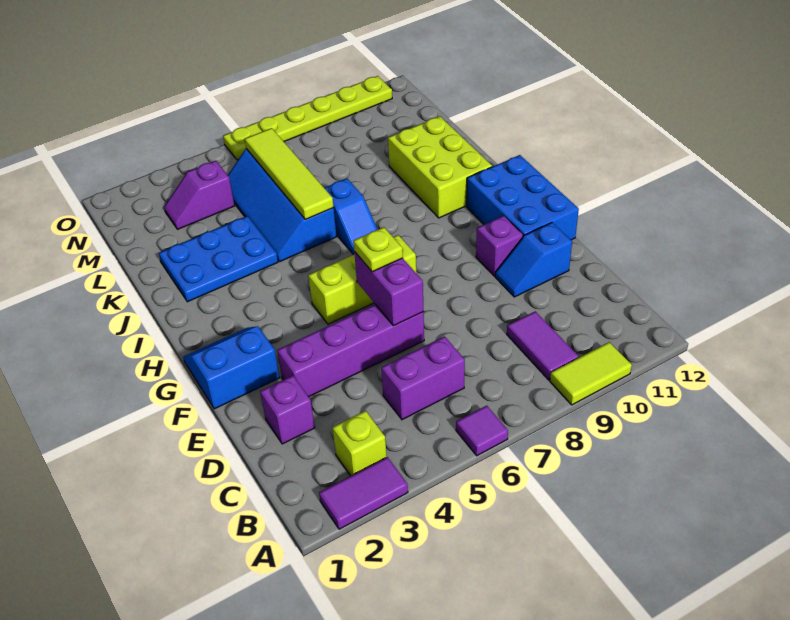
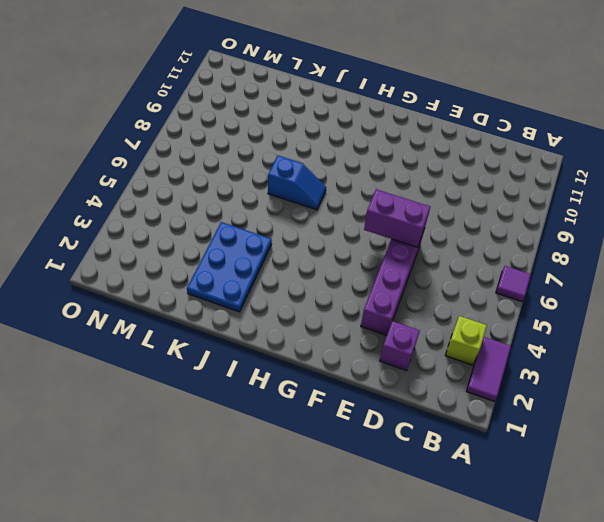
none -> lime tile A9:A10 level 1
none -> purple tile B9:C9 level 1
none -> purple brick C5:C6 level 1

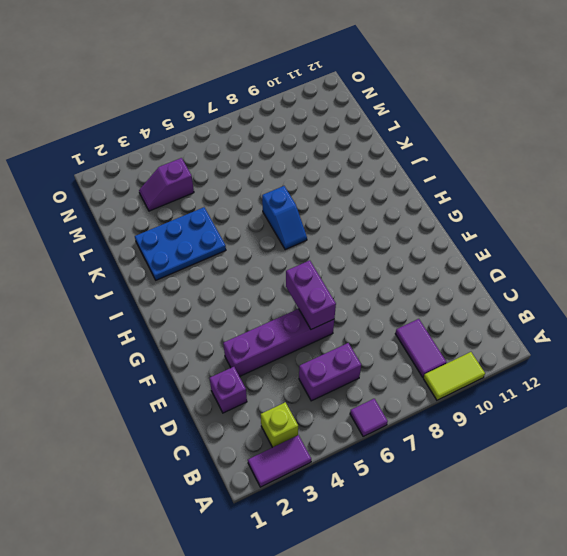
none -> blue slope E10:E11 level 1 top 11
none -> blue slope F1:G2 level 1 top F
none -> purple brick F10 level 1

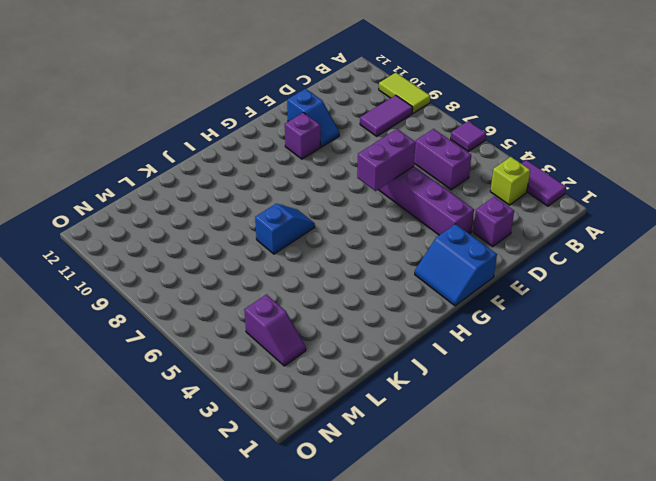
none -> blue brick F11:H12 level 1
none -> lime brick G5:G7 level 1
none -> lime brick I10:K11 level 1

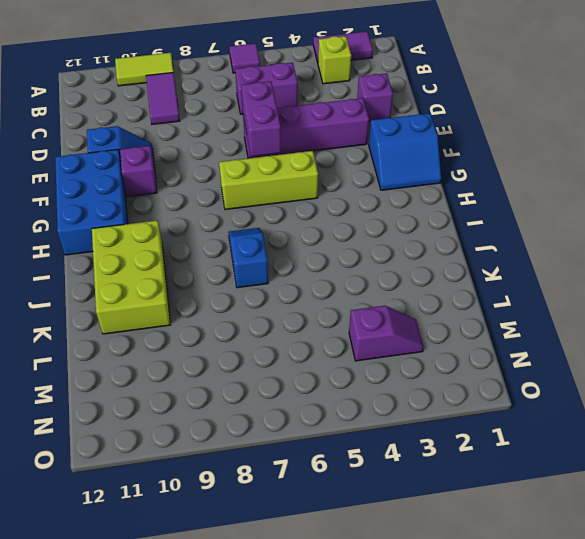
none -> blue plate J2:K4 level 1
none -> blue slope J5:M6 level 1 top 6
none -> lime plate O6:O11 level 1

